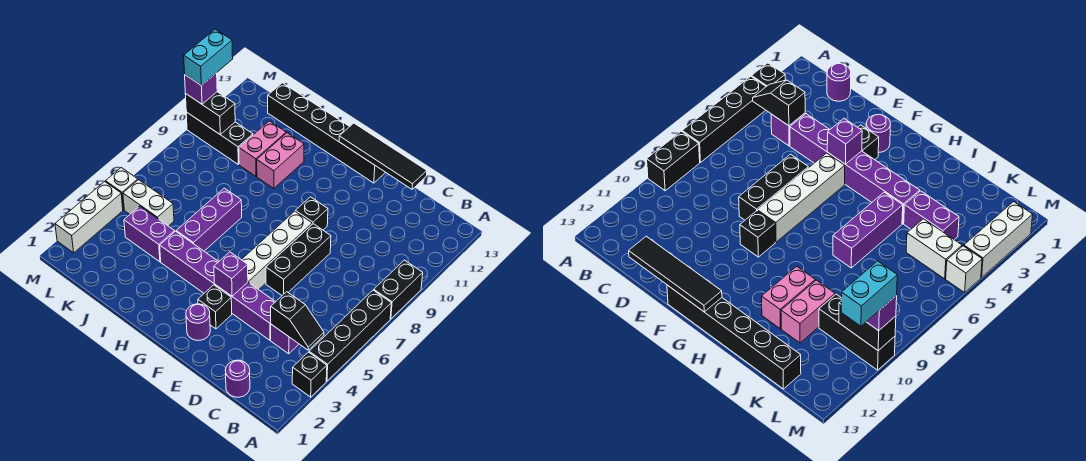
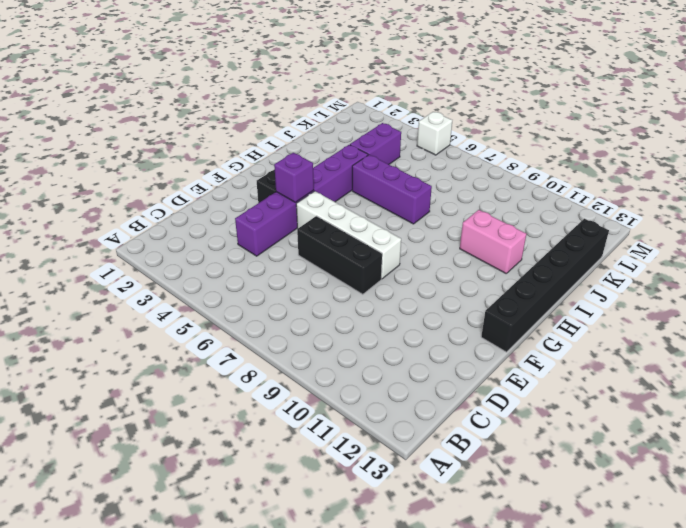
none -> black brick A3 level 1
none -> black brick A4:A7 level 1
none -> black brick A8:A9 level 1

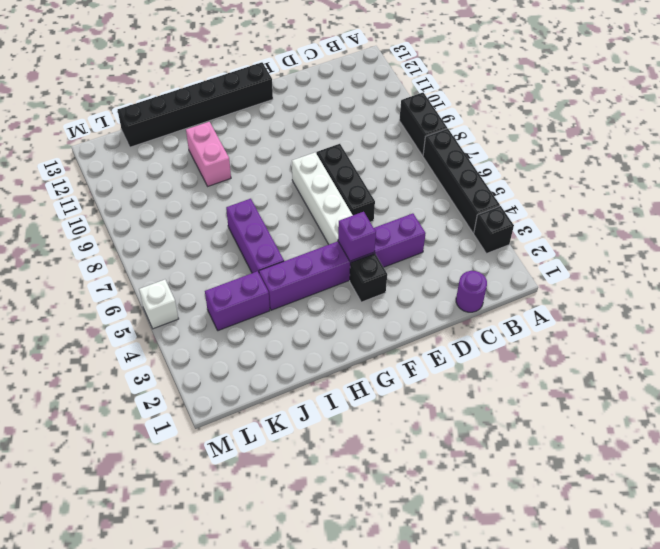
none -> purple brick C4 level 1
none -> purple round brick F2 level 1
none -> black brick F9 level 1

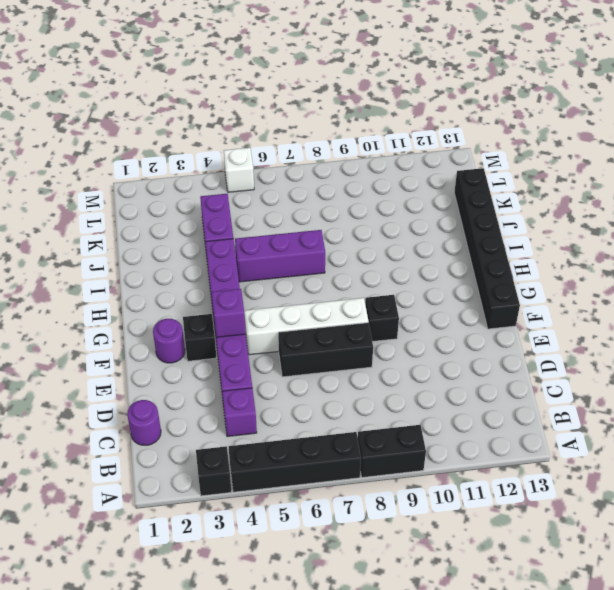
none -> pink brick I10:I11 level 1
none -> pink brick J10:J11 level 1
none -> white brick K5:L5 level 1

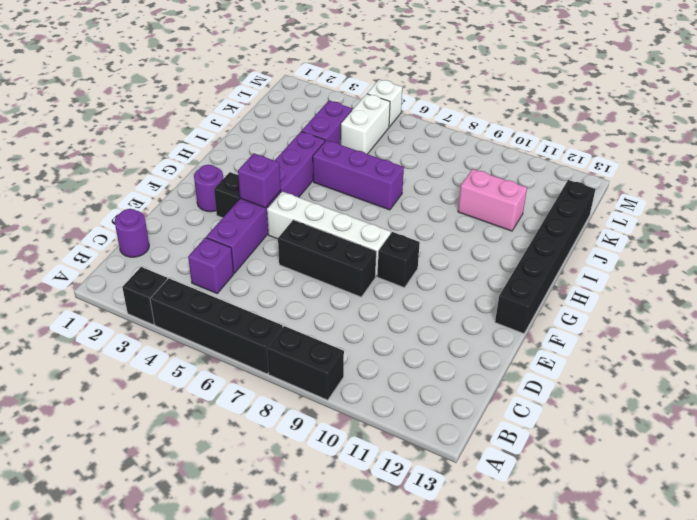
none -> pink brick I10:I11 level 1
none -> black brick K10:M10 level 1
none -> white brick M2:M4 level 1

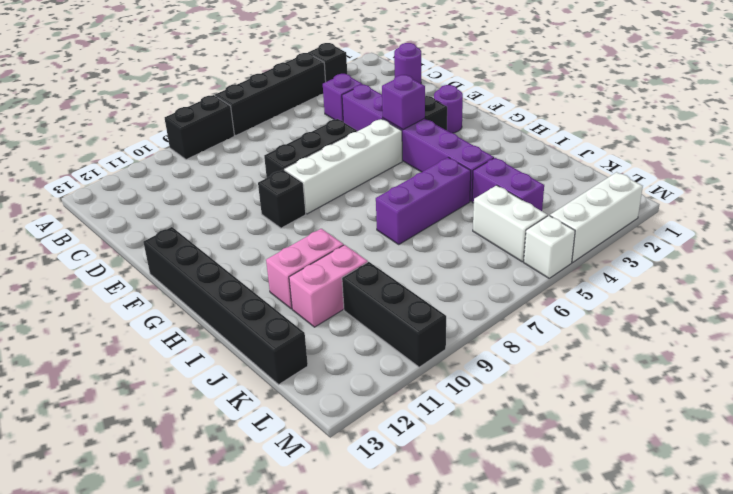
none -> black slope B4:C4 level 2 top C
none -> black tile D13:G13 level 2
none -> black brick L10:M10 level 2

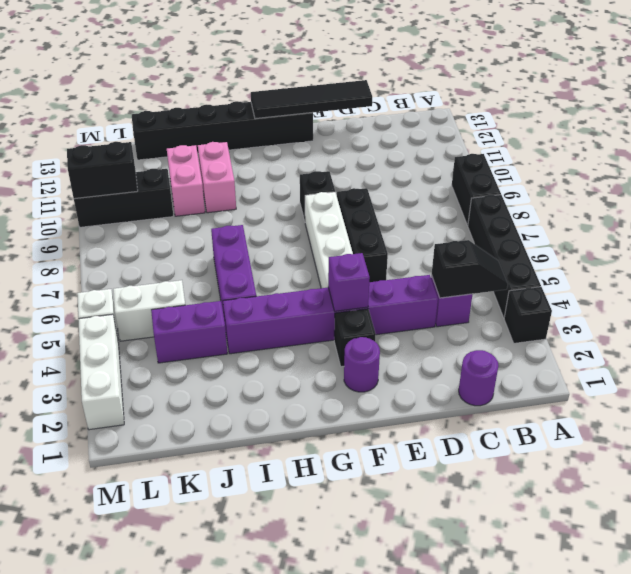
none -> purple brick M10 level 3
none -> cyan brick M10:M11 level 4

